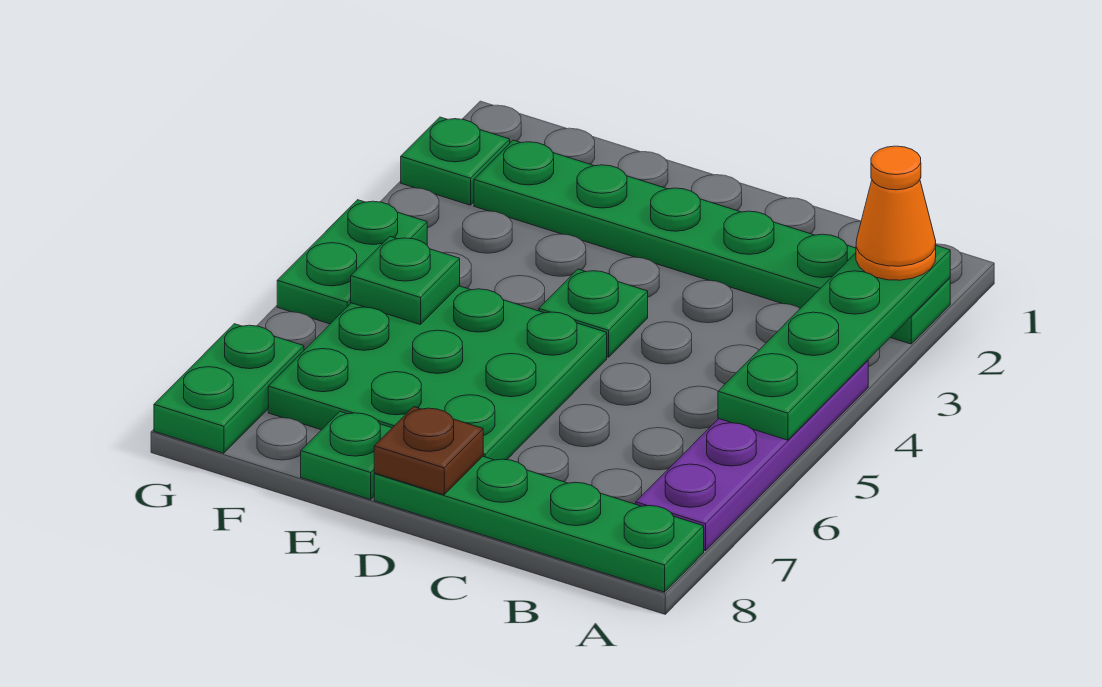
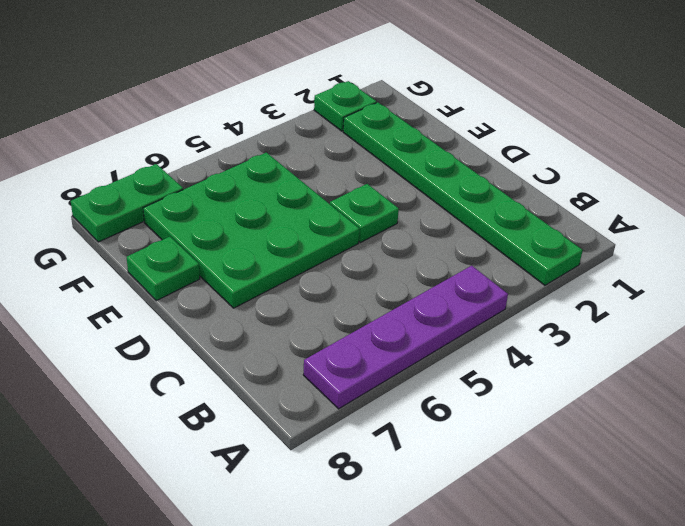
none -> green plate A8:D8 level 1
none -> green plate G4:G5 level 1
none -> green plate A2:A5 level 2

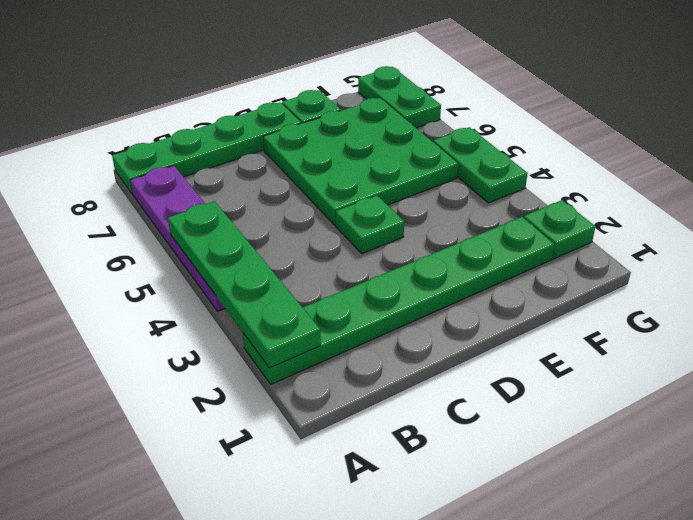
none -> brown plate D8 level 2
none -> green plate F5 level 2
none -> orange cone A2 level 3

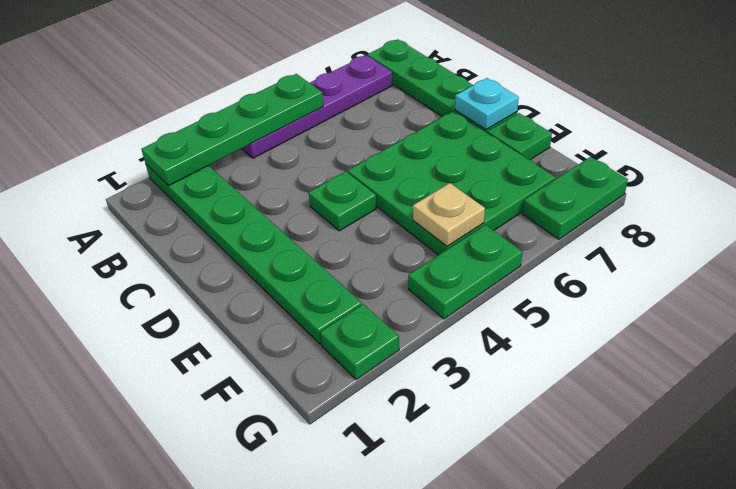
cyan plate D8 level 2 -> brown plate D8 level 2
tan plate F5 level 2 -> green plate F5 level 2
none -> orange cone A2 level 3

